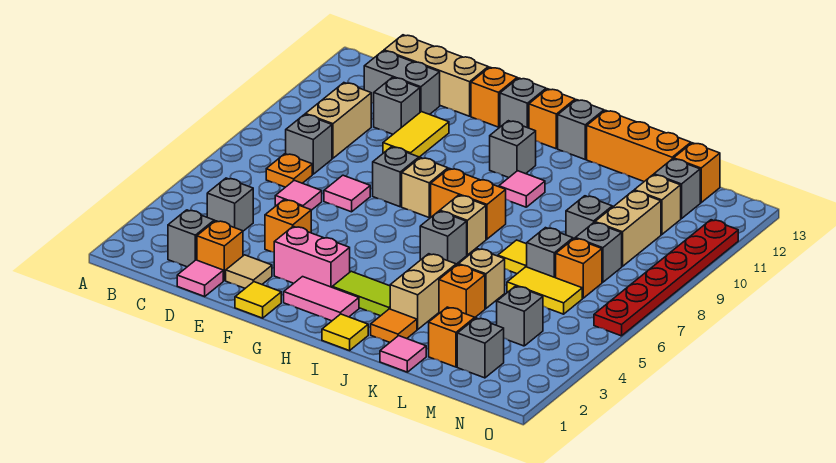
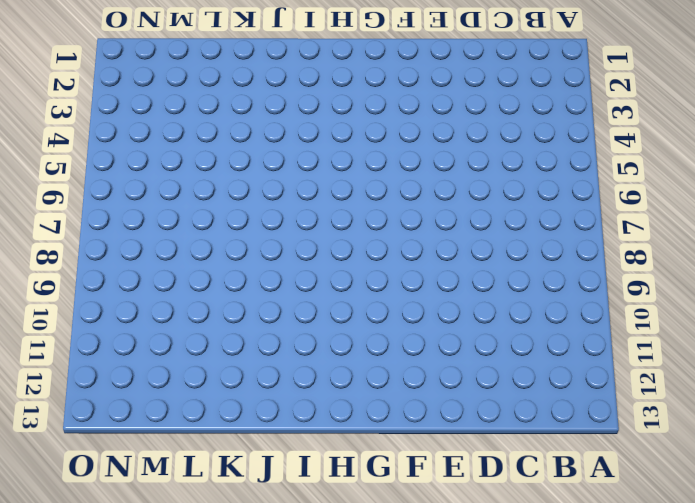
none -> grey brick C2 level 1
none -> grey brick C4 level 1
none -> orange plate C7 level 1
none -> grey brick C8 level 1

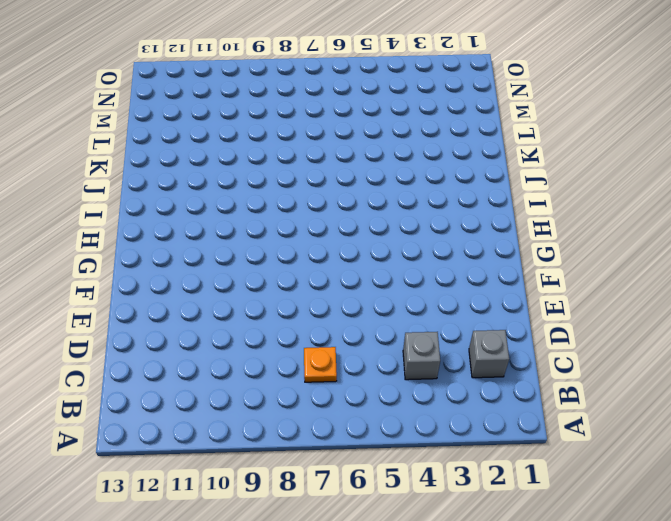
none -> grey brick C8 level 1
none -> tan brick C9:C10 level 1
none -> grey brick C12:D12 level 1
none -> tan brick C13:E13 level 1

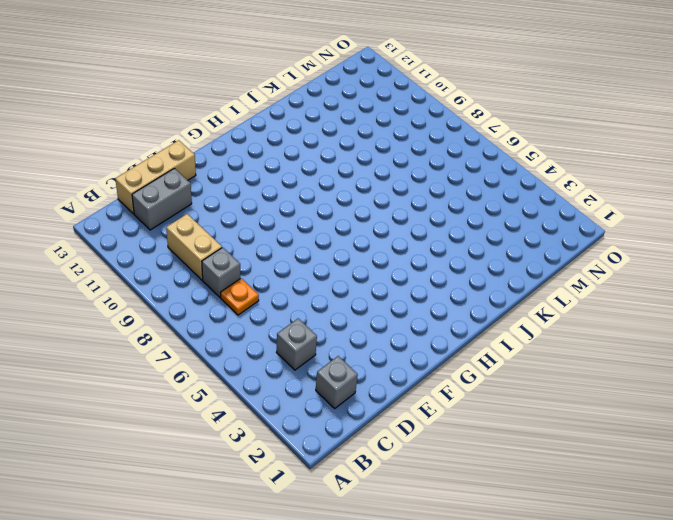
none -> pink tile D1 level 1
none -> orange brick D2 level 1
none -> pink tile D6 level 1
none -> grey brick D11 level 1

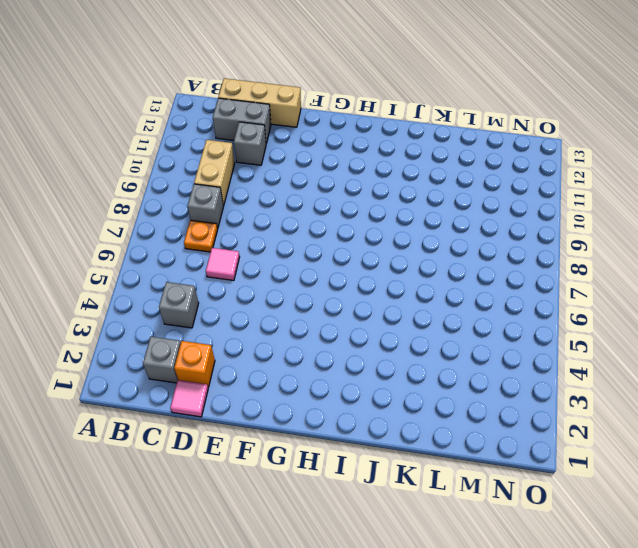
none -> tan tile E2 level 1
none -> orange brick E4 level 1
none -> pink tile E7 level 1
none -> yellow tile E10:E11 level 1

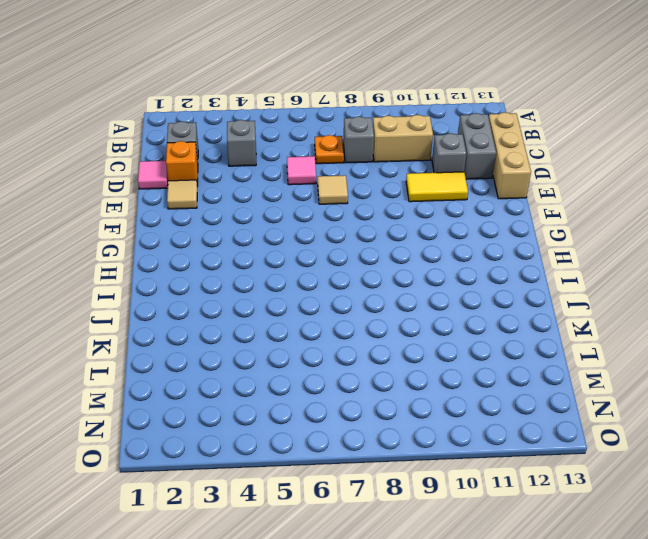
tan tile E7 level 1 -> pink tile E7 level 1
none -> orange brick E4 level 1
none -> yellow tile F1 level 1
none -> pink brick F3:G3 level 1
none -> grey brick F8 level 1

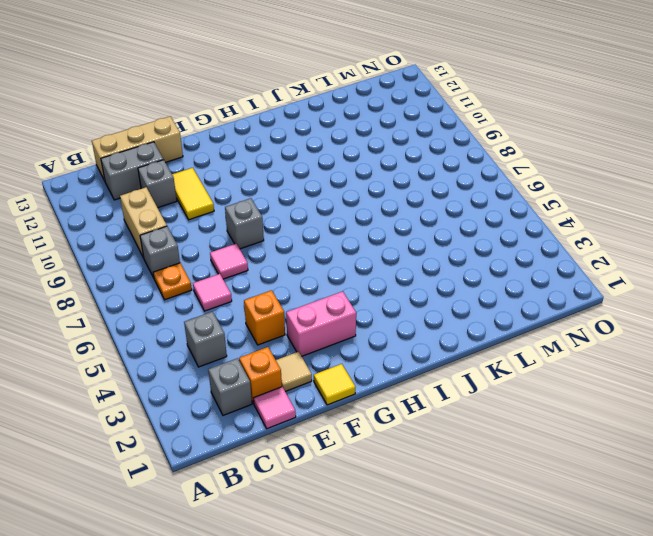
none -> orange brick F13 level 1
none -> pink tile G2:H2 level 1
none -> tan brick G8 level 1
none -> grey brick G13 level 1

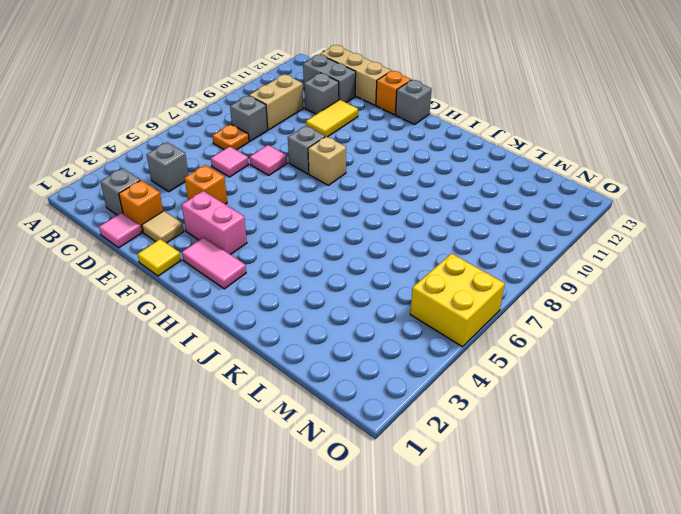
yellow brick N5:O6 level 1 -> red plate O6:O11 level 1
none -> lime tile H3:I3 level 1
none -> orange brick H8:I8 level 1
none -> grey brick H11 level 1
none -> orange brick H13 level 1

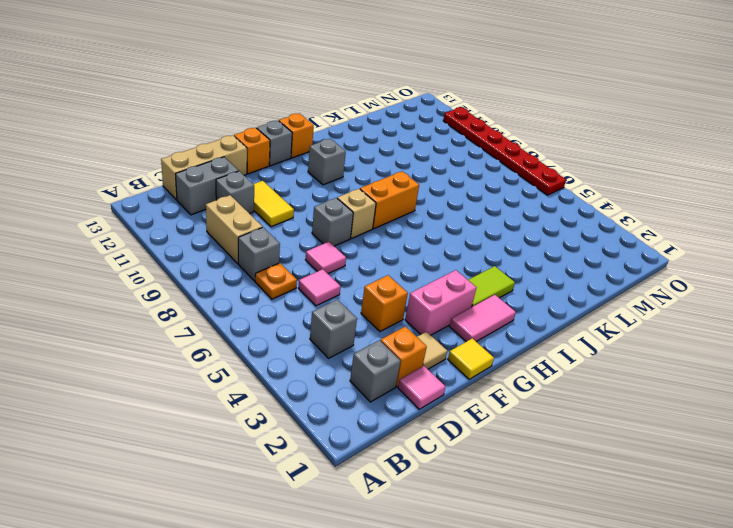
none -> yellow tile I1 level 1
none -> grey brick I6 level 1
none -> tan brick I7 level 1
none -> pink tile I10 level 1

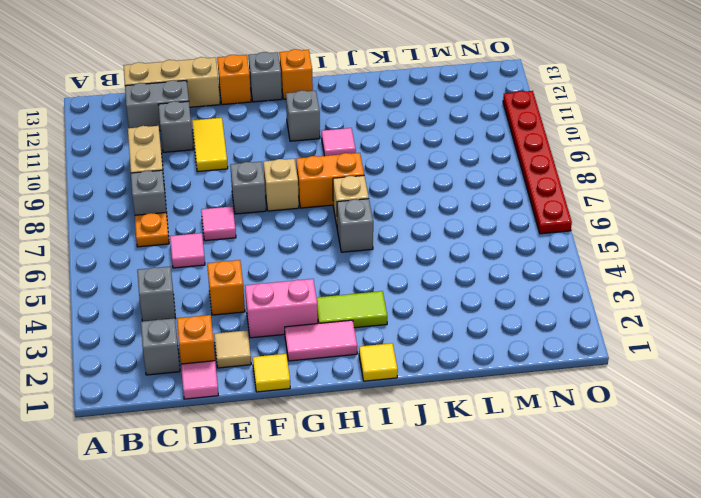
none -> grey brick I13 level 1
none -> orange tile J2 level 1
none -> tan brick J3:J4 level 1
none -> orange brick J13:L13 level 1

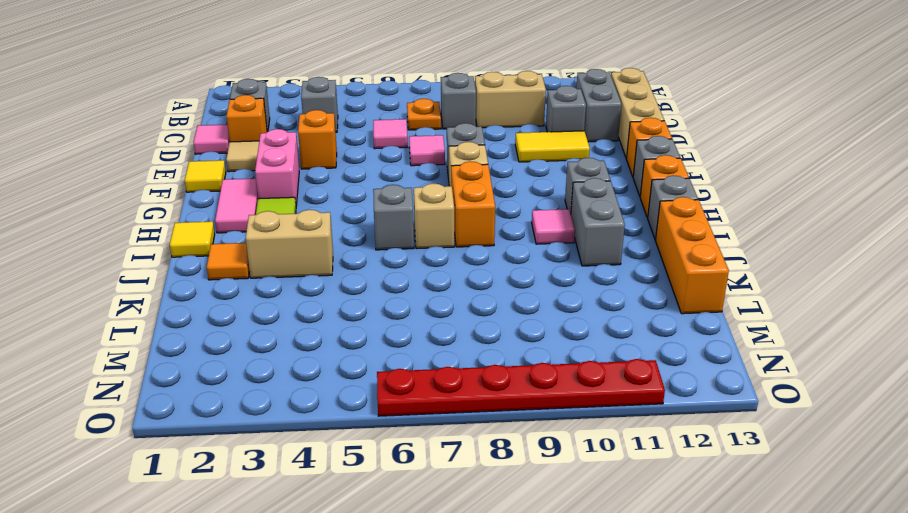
grey brick I11:J11 level 1 -> none
none -> pink tile K1 level 1
none -> orange brick K4 level 1
none -> tan brick K5 level 1
none -> yellow tile K7 level 1

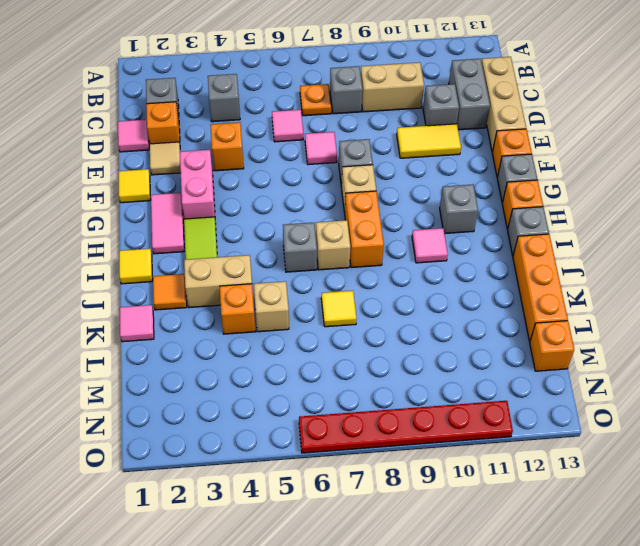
none -> orange brick L2 level 1
none -> yellow tile L6:M6 level 1
none -> grey brick L7 level 1
none -> grey brick L9 level 1

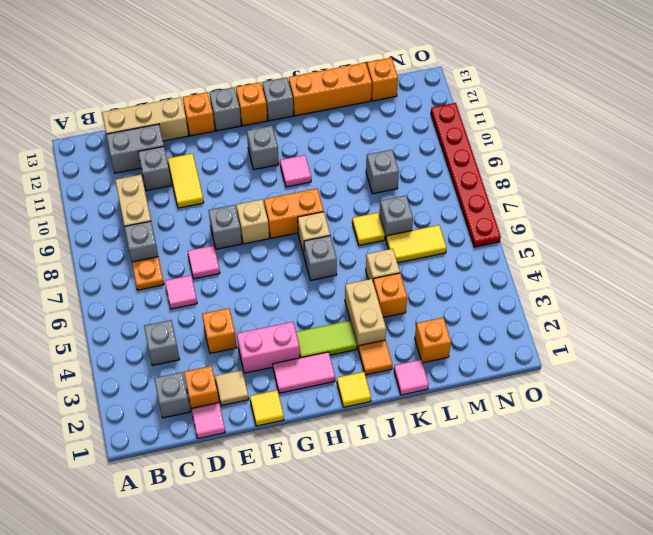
none -> grey brick M2 level 1
none -> grey brick M4 level 1
none -> orange brick M7 level 1
none -> grey brick M8 level 1

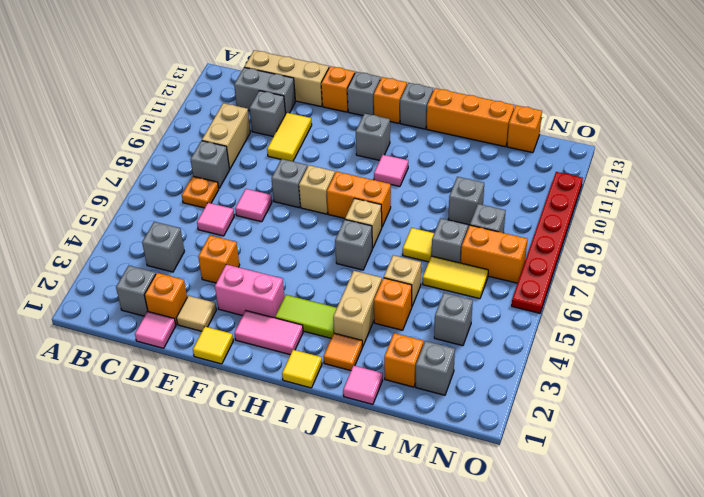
orange brick M7:N7 level 1 -> orange brick M7 level 1
none -> tan brick M9:M10 level 1
none -> tan brick M11 level 1
none -> grey brick M12 level 1

